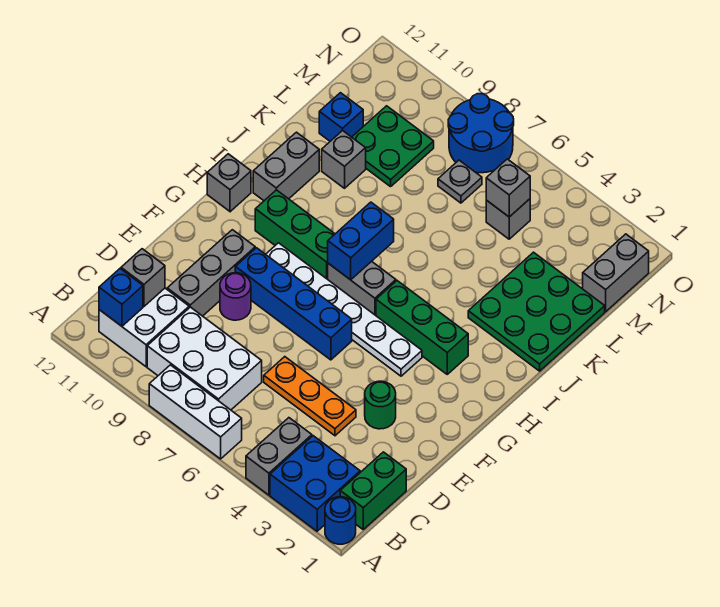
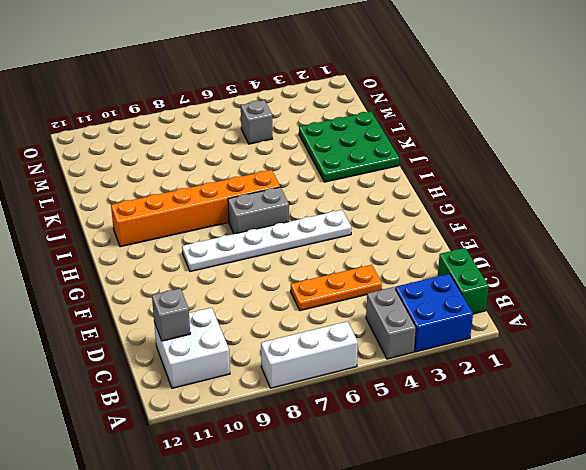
orange brick I6:I11 level 1 -> grey brick I11:J11 level 1
none -> blue round brick A1 level 1
none -> white brick B7:C9 level 1
none -> grey brick D10:F10 level 1
none -> green round brick E3 level 1

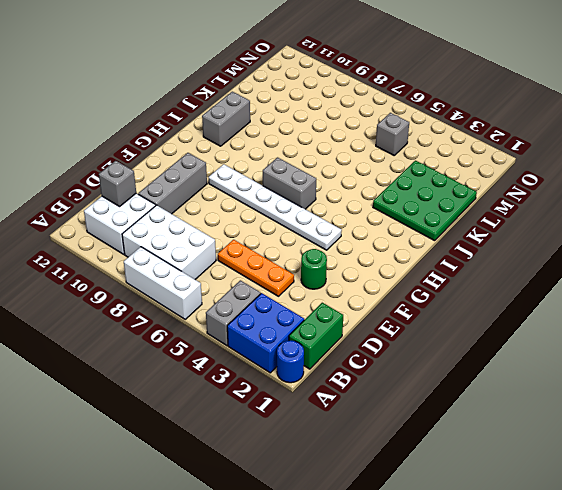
none -> purple round brick E9 level 1
none -> blue brick F6:F9 level 1
none -> green brick H3:H5 level 1
none -> green brick H8:H10 level 1

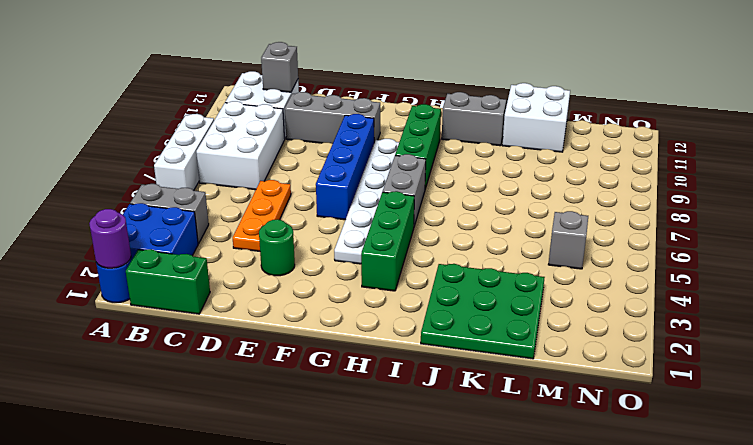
purple round brick A1 level 2 -> purple round brick E9 level 1
white brick K11:L12 level 1 -> blue brick L11 level 1
none -> grey brick H12 level 1
none -> grey brick K10 level 1
none -> green plate L9:M10 level 1
none -> grey brick M1:N1 level 1

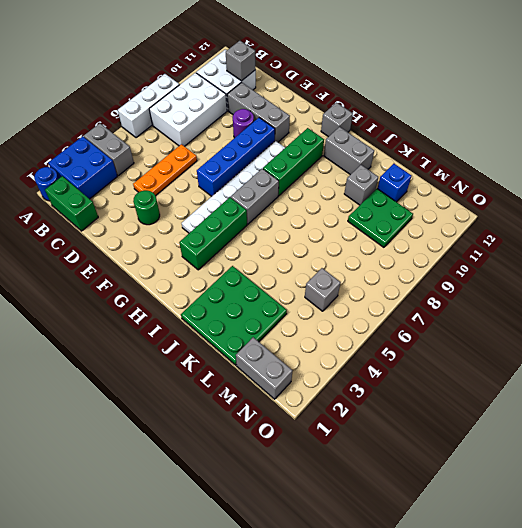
none -> grey plate M7 level 1
none -> blue round brick N7:O8 level 1
none -> blue brick B11 level 2
none -> blue brick H7:I7 level 2

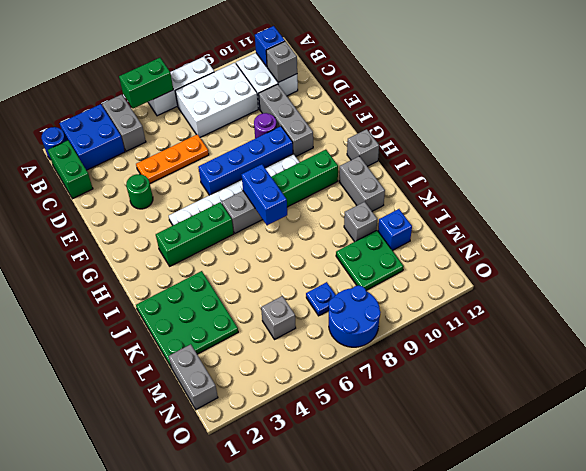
green brick A5:A6 level 2 -> none
blue plate M7 level 1 -> grey plate M7 level 1
none -> grey brick M5 level 2

